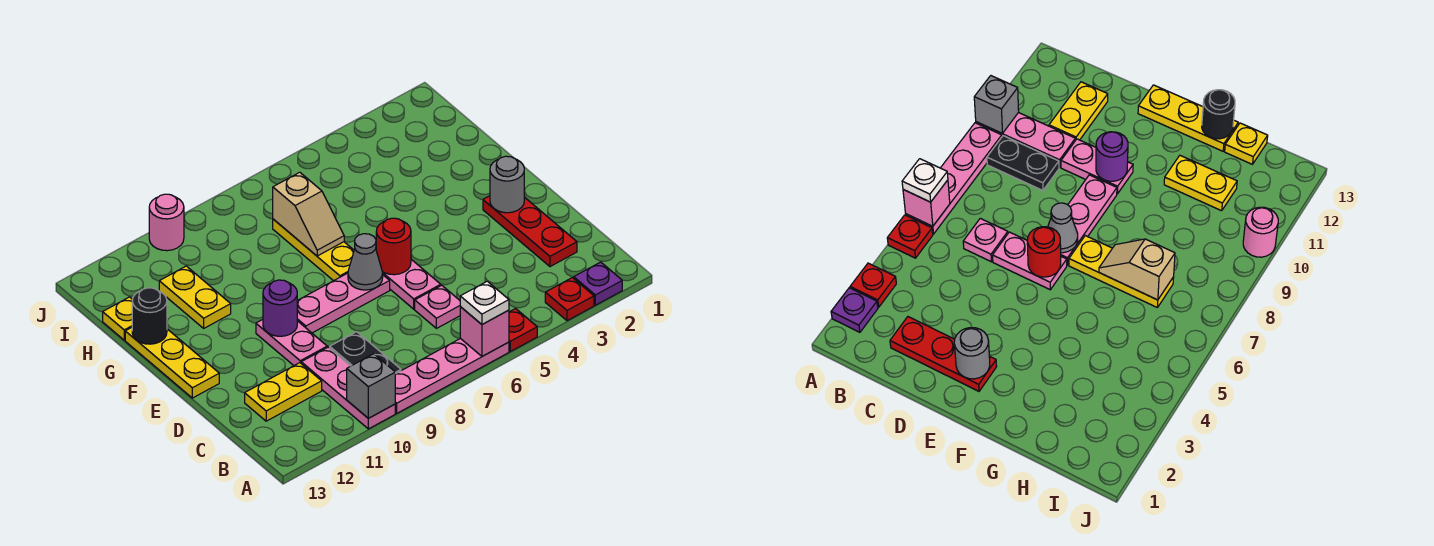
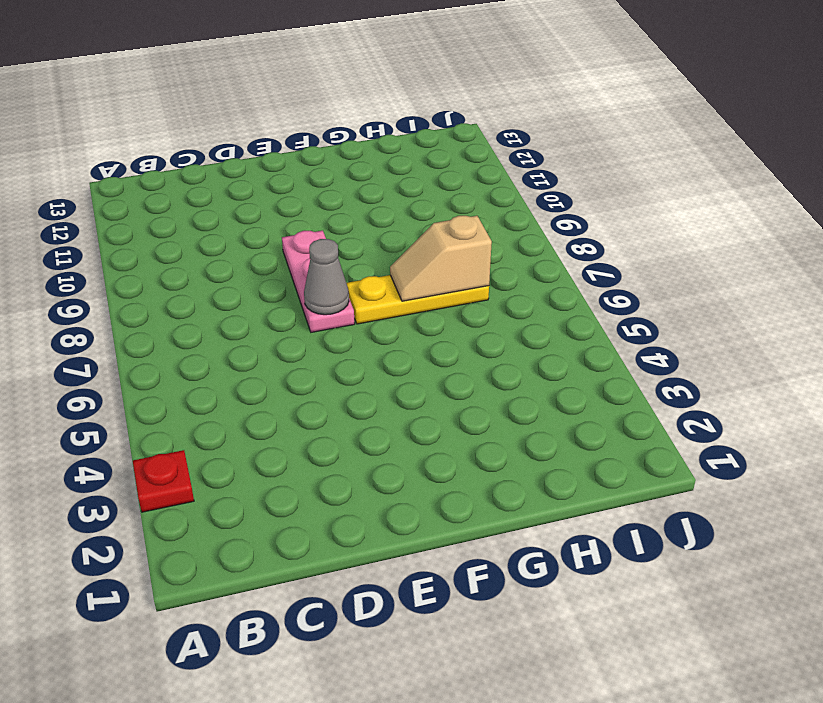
none -> purple plate A2 level 1
none -> red plate A5 level 1
none -> pink plate A6:A9 level 1

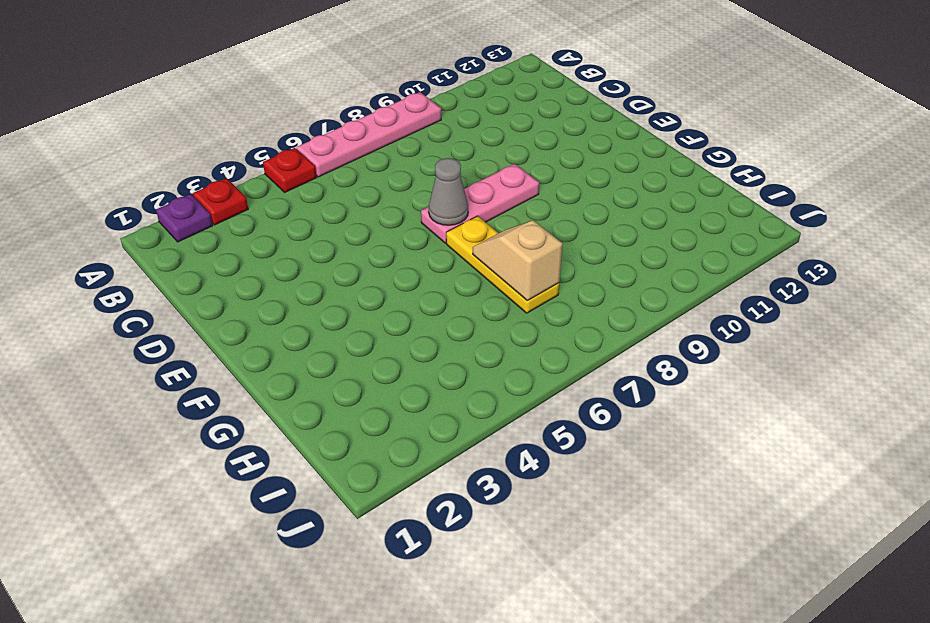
none -> pink plate A10:C10 level 1
none -> black plate B9:C9 level 1
none -> red plate C2:E2 level 1

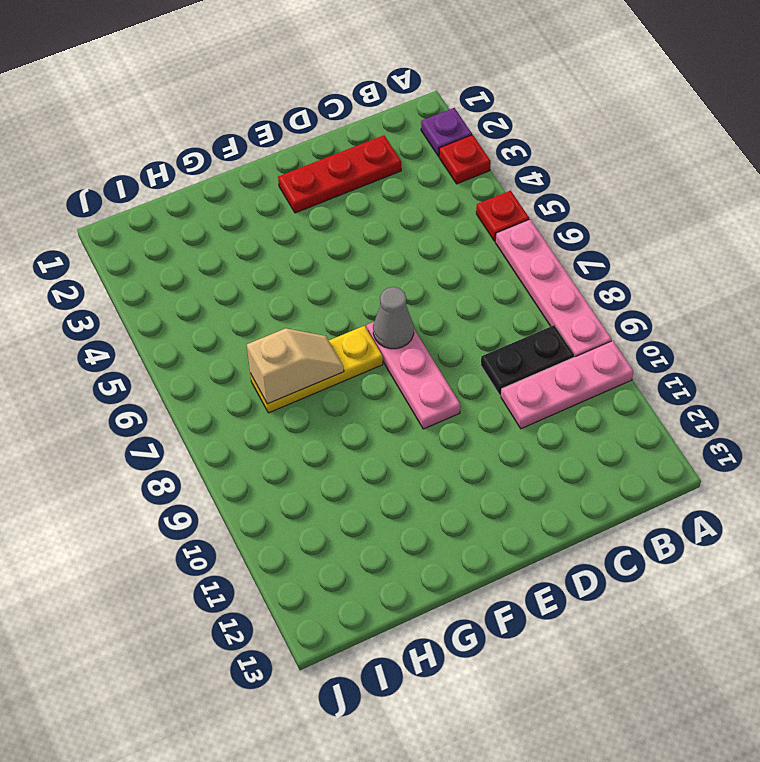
none -> pink plate C6 level 1
none -> yellow plate C11:C12 level 1
none -> pink plate D6:E6 level 1

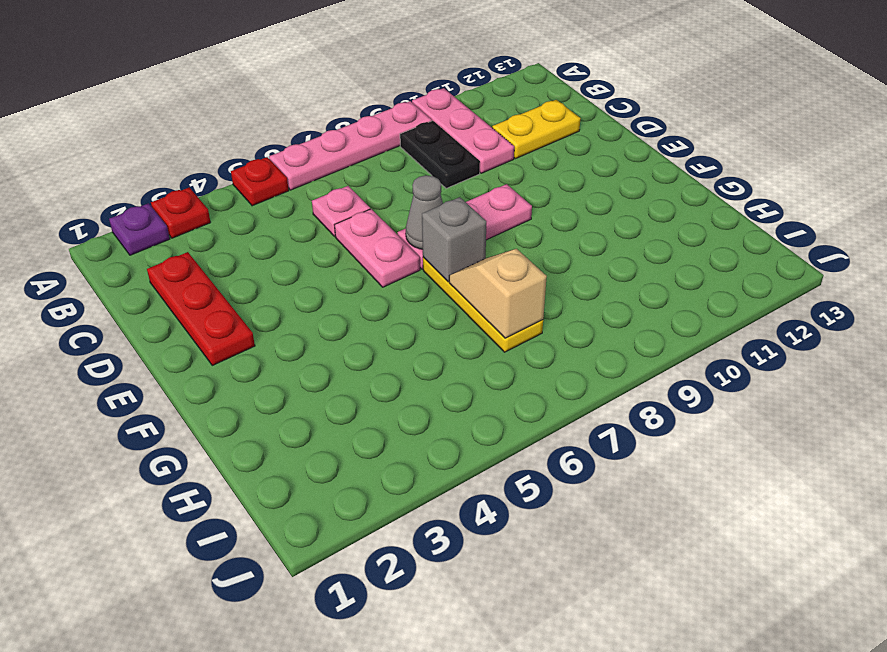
grey brick F7 level 2 -> grey brick A10 level 2
none -> pink plate D10:E10 level 1
none -> yellow plate E13:G13 level 1
none -> yellow plate G11:H11 level 1

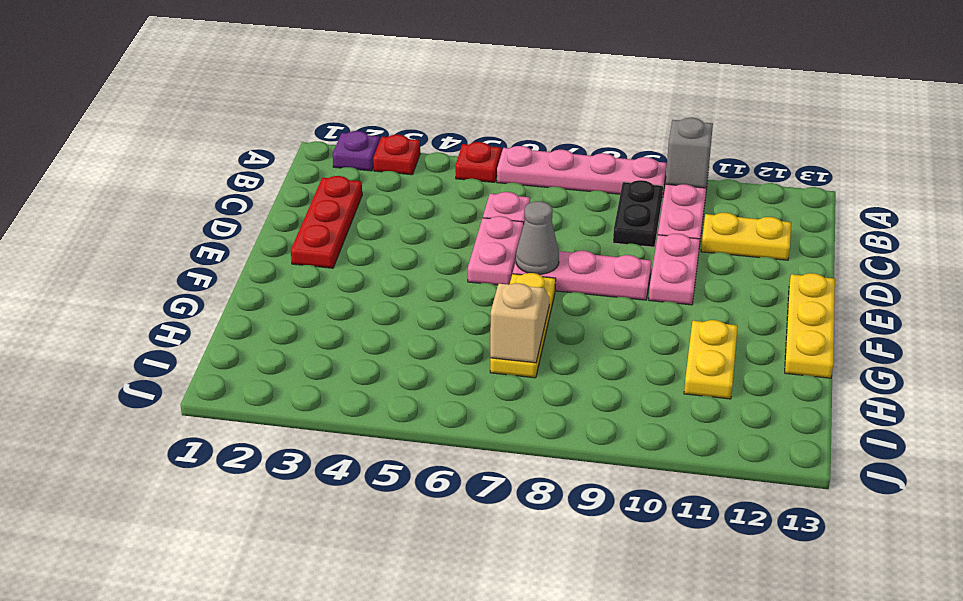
none -> yellow plate H13 level 1
none -> pink round brick J10 level 1
none -> pink brick A6 level 2

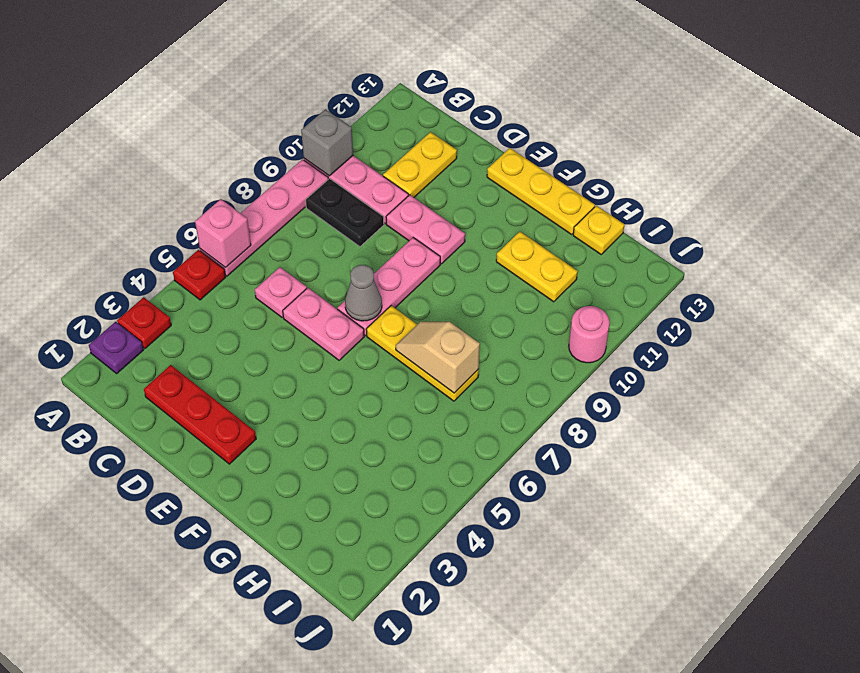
none -> grey round brick E2 level 2
none -> red round brick E6 level 2
none -> purple round brick E10 level 2

